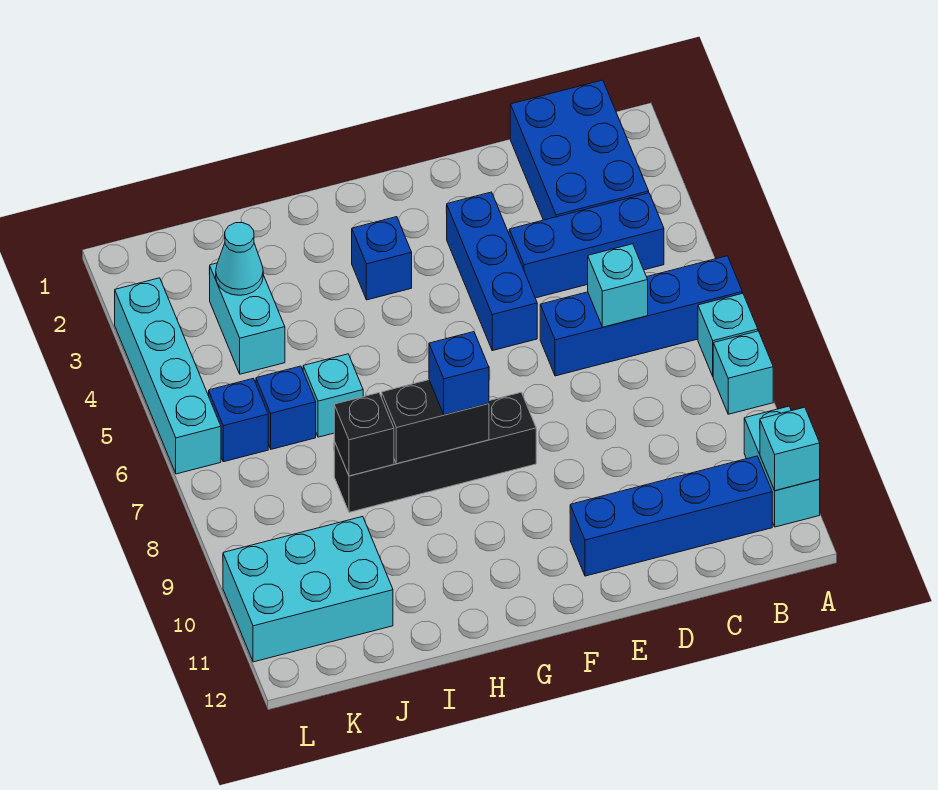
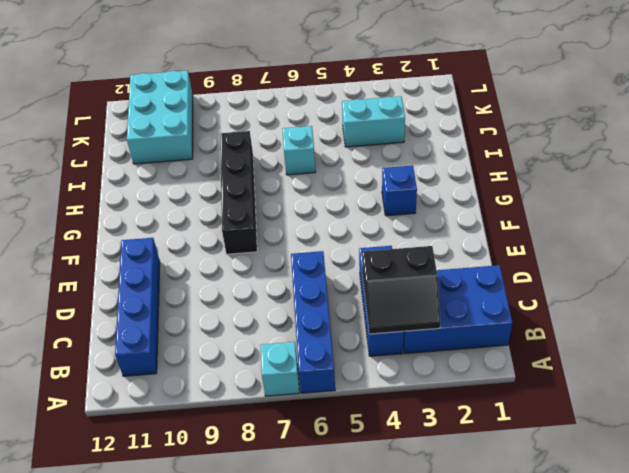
black slope B3:C4 level 2 top C -> none
none -> cyan brick A8 level 1
none -> cyan brick A10:A11 level 1
none -> blue brick E3:E5 level 1

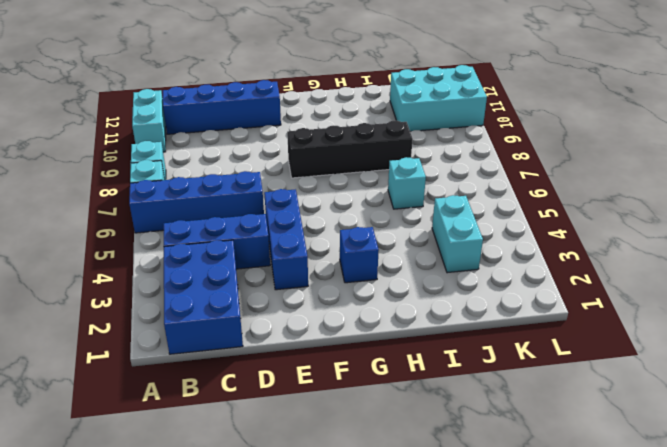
none -> blue brick J6 level 1
none -> blue brick K6 level 1
none -> cyan brick L3:L6 level 1

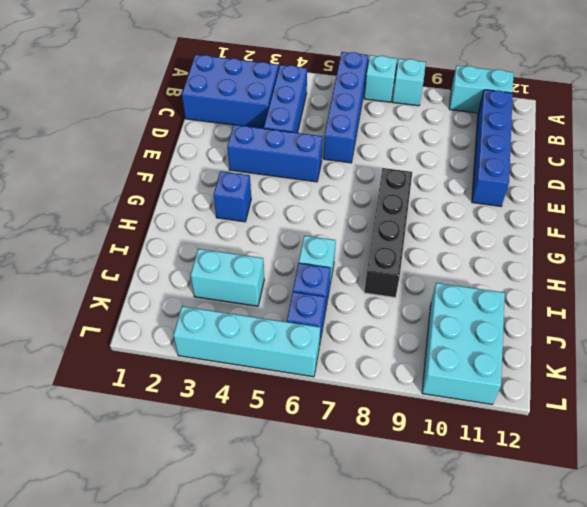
none -> cyan brick A11 level 2
none -> cyan brick C6 level 2
none -> black brick G8:H8 level 2

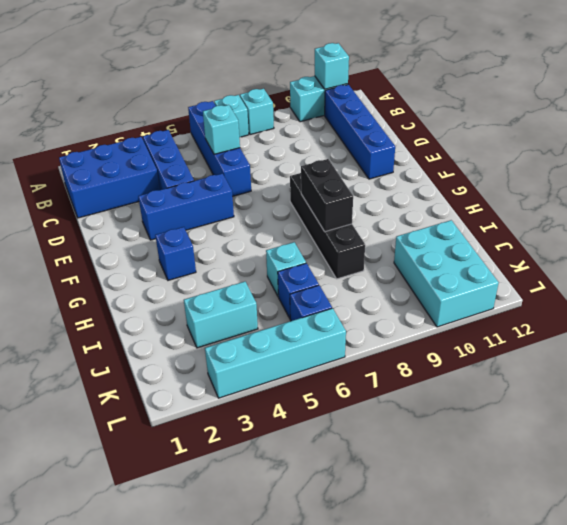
none -> black brick I8 level 2
none -> cyan cone J3 level 2
none -> blue brick G8 level 3

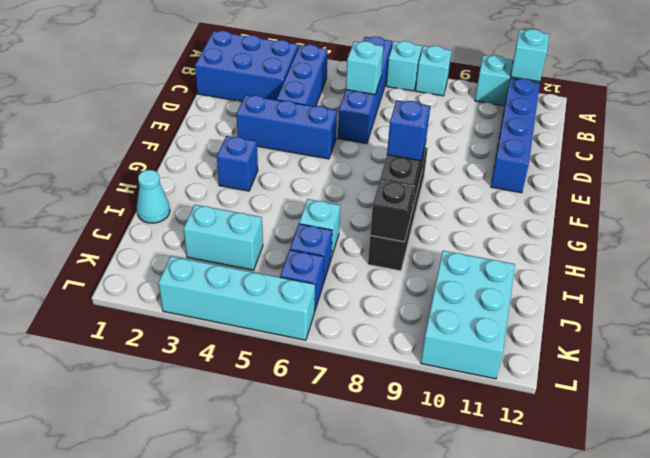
cyan cone I1 level 1 -> cyan cone J3 level 2

